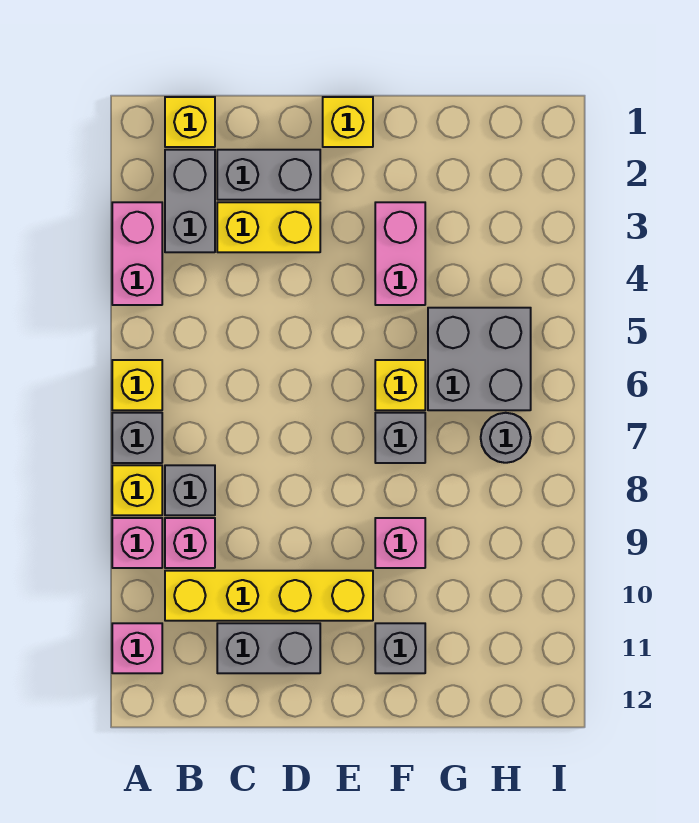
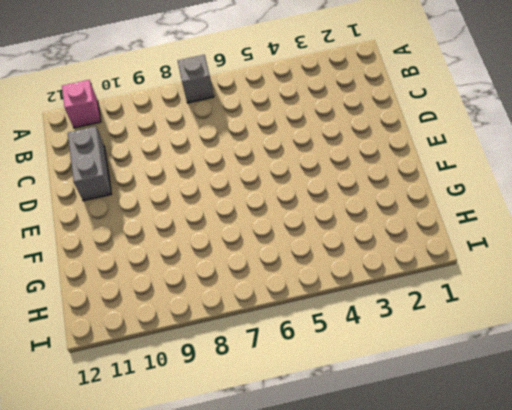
none -> pink brick A3:A4 level 1
none -> yellow brick A6 level 1
none -> yellow brick A8 level 1

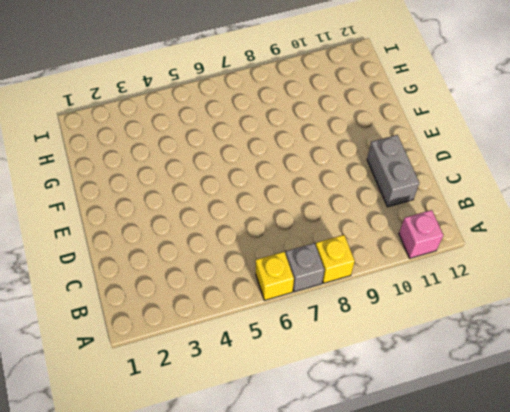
none -> pink brick A3:A4 level 1
none -> pink brick A9 level 1
none -> yellow brick B1 level 1

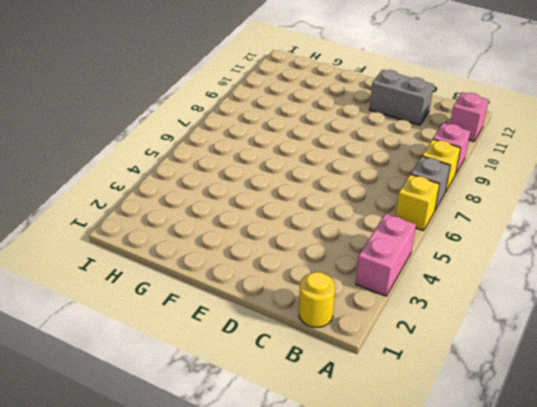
yellow round brick B1 level 1 -> yellow brick B1 level 1
none -> grey brick B2:B3 level 1
none -> grey brick B8 level 1
none -> pink brick B9 level 1

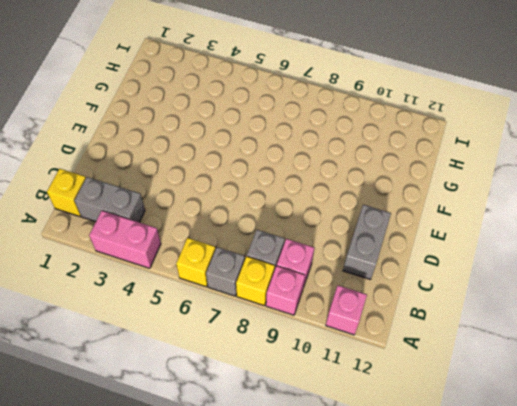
none -> yellow brick B10:E10 level 1
none -> grey brick C2:D2 level 1
none -> yellow brick C3:D3 level 1

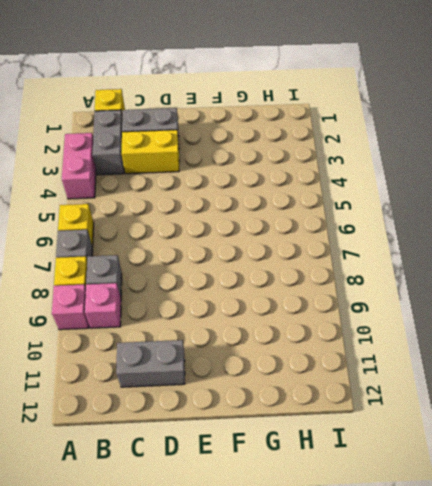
none -> pink brick A11 level 1
none -> yellow brick B10:E10 level 1
none -> yellow brick E1 level 1

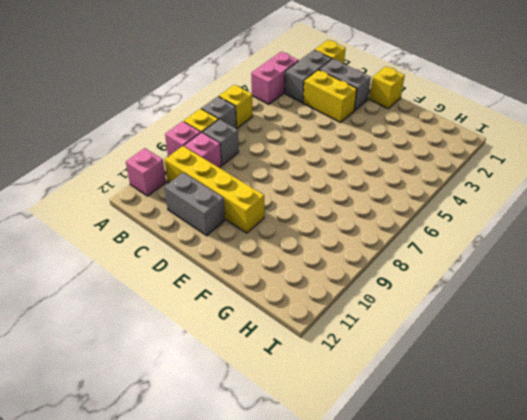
none -> pink brick F3:F4 level 1
none -> yellow brick F6 level 1
none -> grey brick F7 level 1

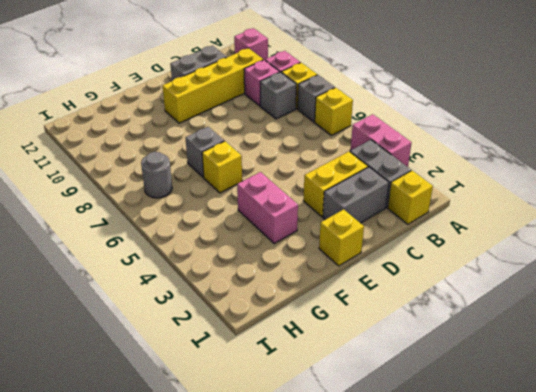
none -> pink brick F9 level 1
none -> grey brick F11 level 1
none -> grey brick G5:H6 level 1

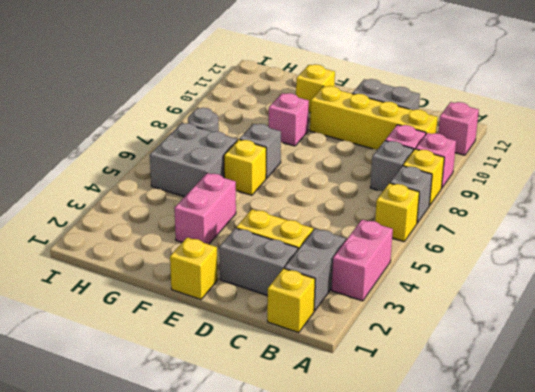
yellow brick F11 level 1 -> grey brick F11 level 1

